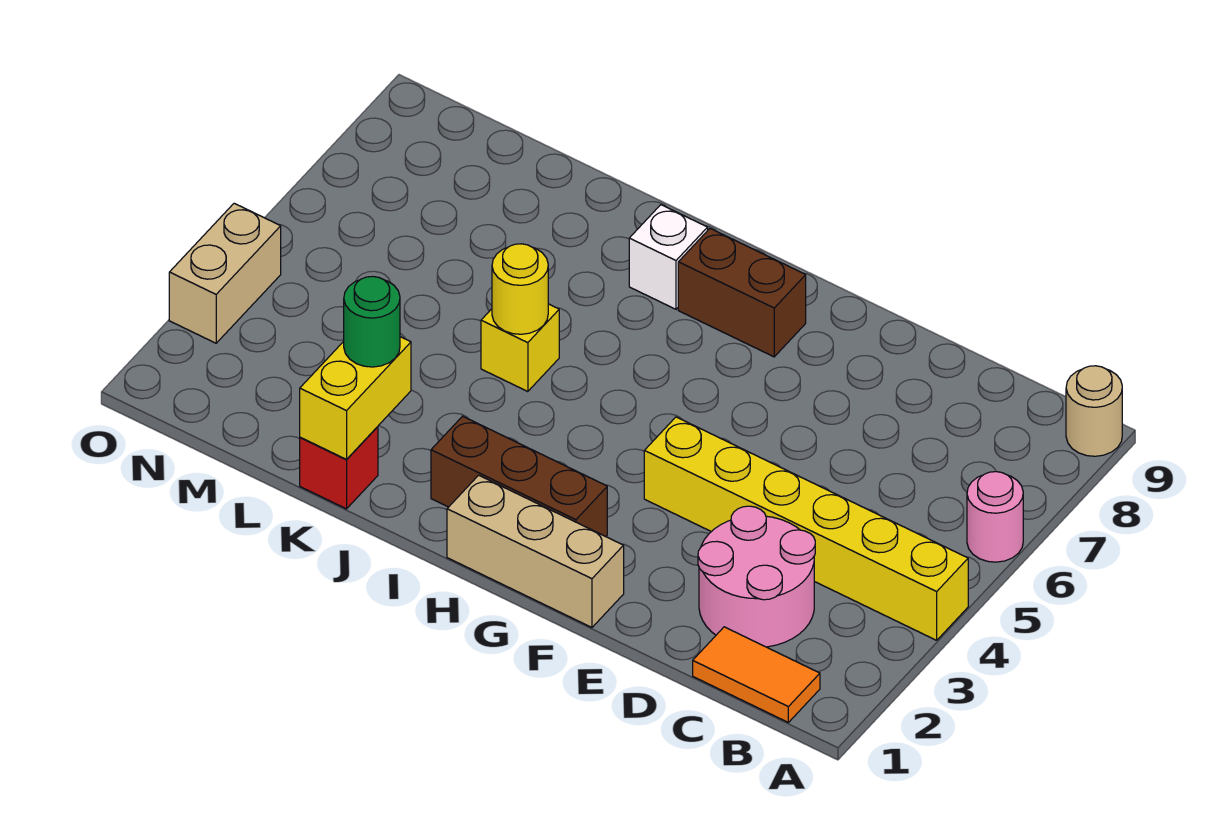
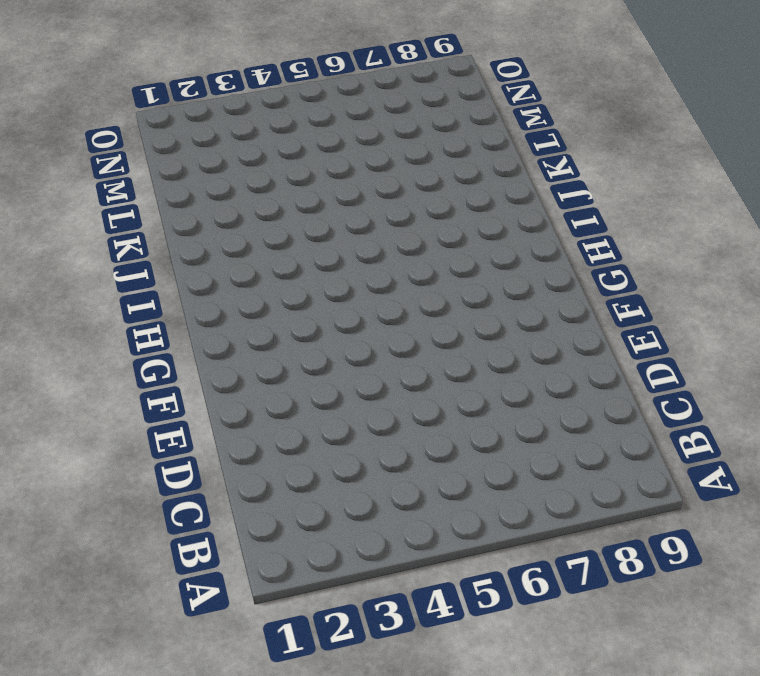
none -> yellow brick A4:F4 level 1
none -> pink round brick A6 level 1
none -> tan round brick A9 level 1

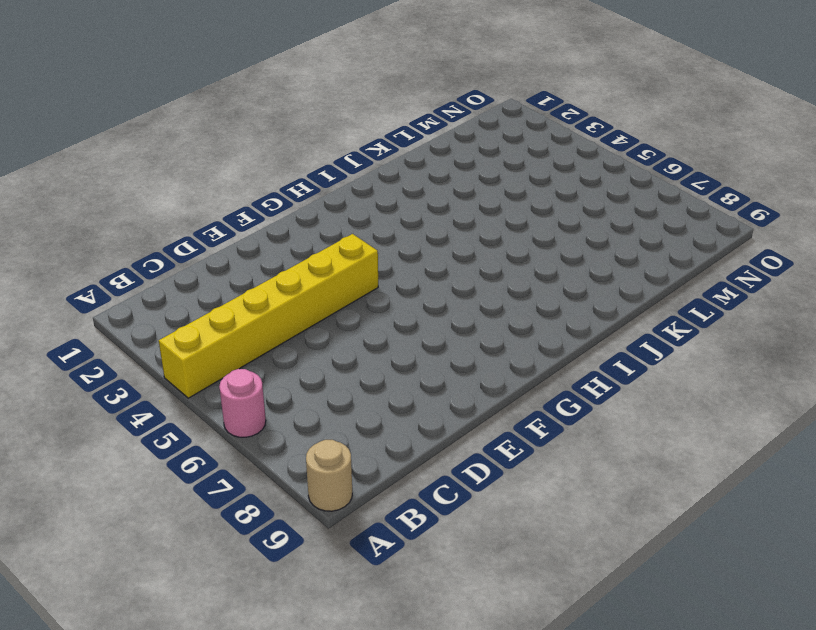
none -> orange tile B1:C1 level 1
none -> pink round brick C2:D3 level 1
none -> tan brick F1:H1 level 1

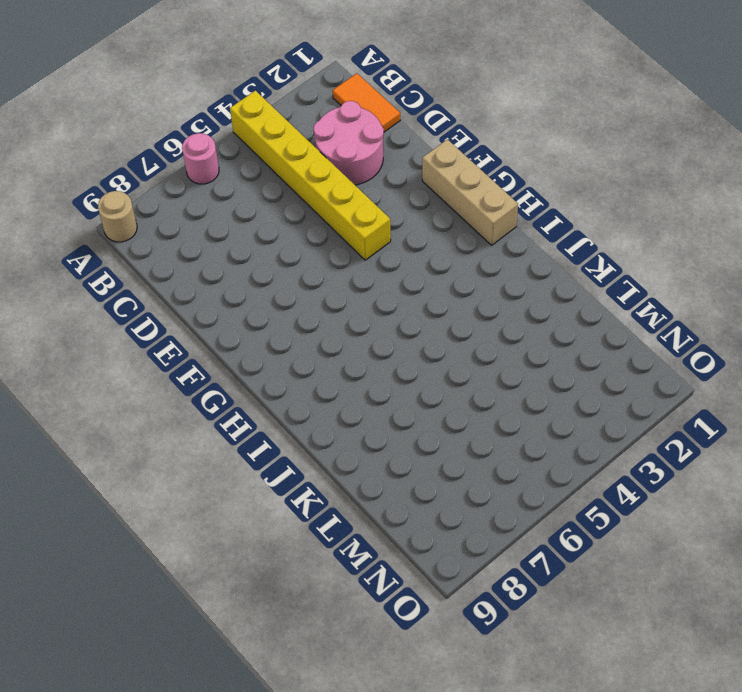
none -> brown brick G2:I2 level 1
none -> brown brick G8:H8 level 1
none -> white brick I8 level 1

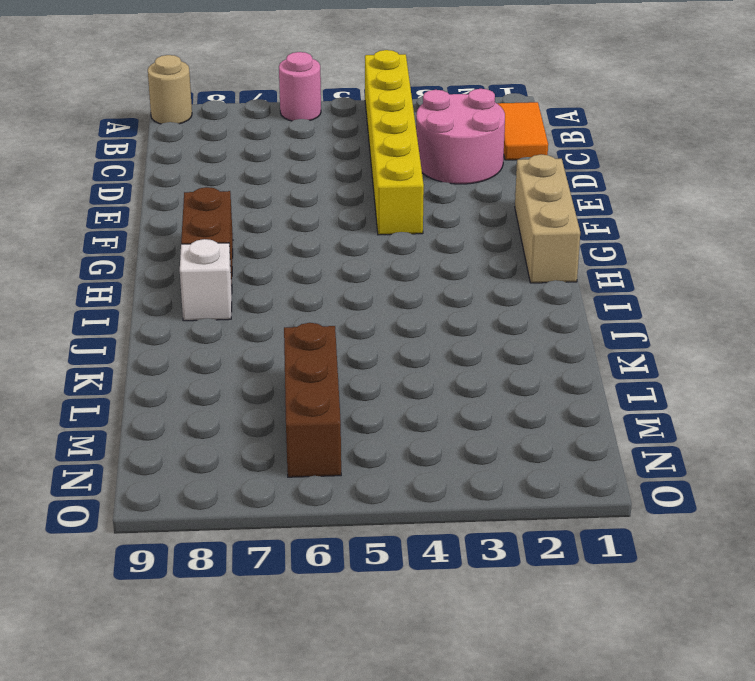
brown brick L6:N6 level 1 -> brown brick G2:I2 level 1
none -> yellow brick J5 level 1
none -> red brick K1 level 1
none -> tan brick O3:O4 level 1

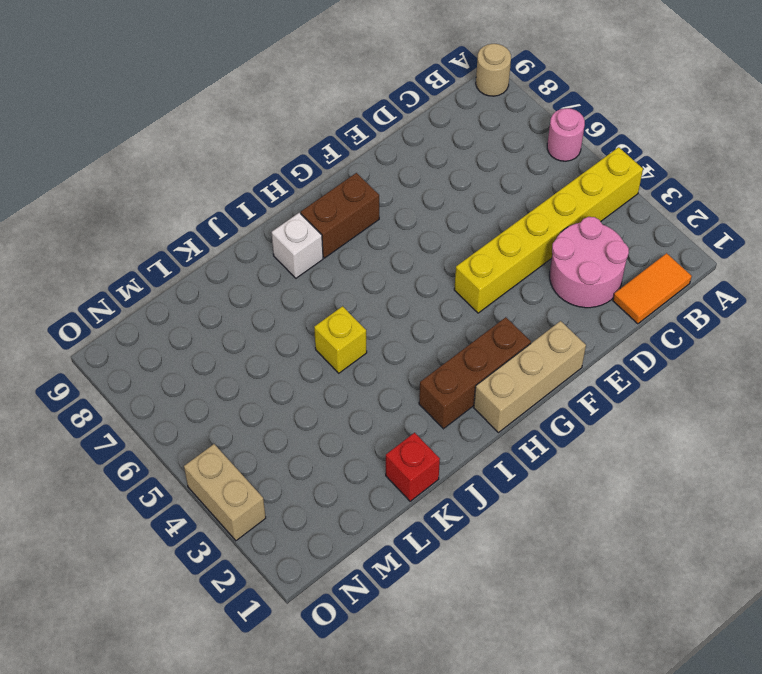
none -> yellow round brick J5 level 2
none -> yellow brick K1:K2 level 2
none -> green round brick K2 level 3

